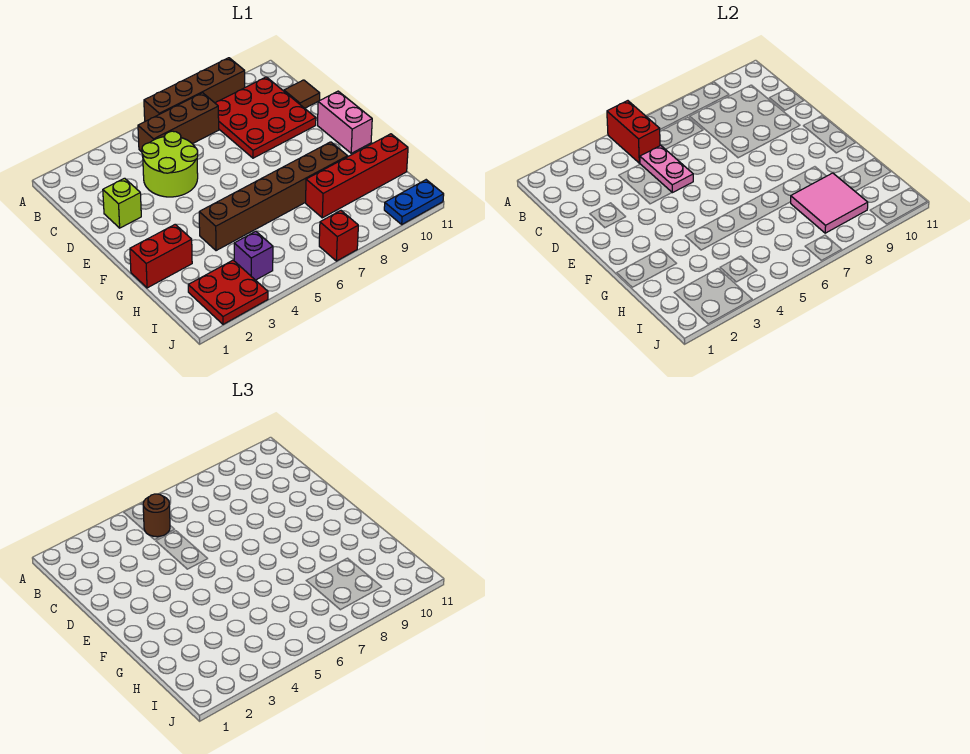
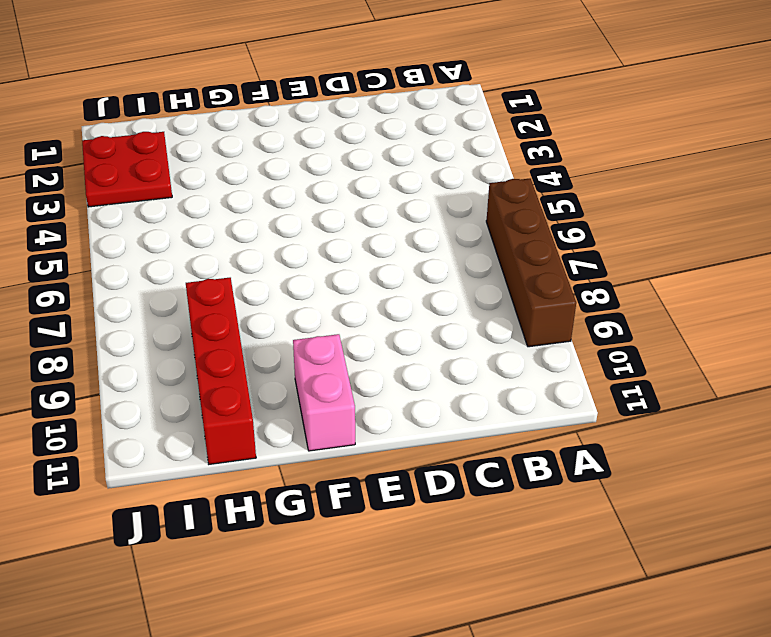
pink brick F10:F11 level 1 -> pink brick E11:F11 level 1
none -> brown brick B5:B7 level 1
none -> red plate B8:D10 level 1
none -> lime round brick C4:D5 level 1

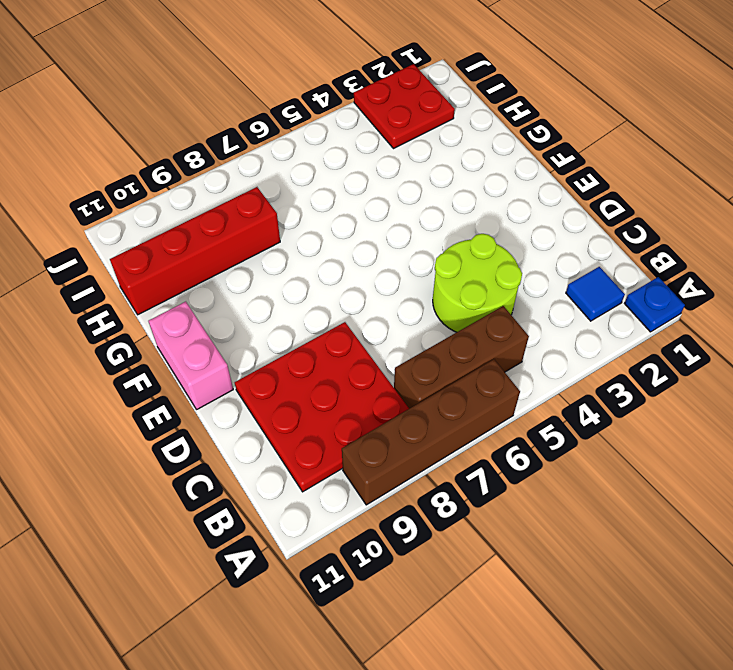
blue plate A1 level 1 -> none
blue tile B2 level 1 -> none
none -> brown tile C11 level 1
none -> lime brick D2 level 1
none -> red brick G1:G2 level 1

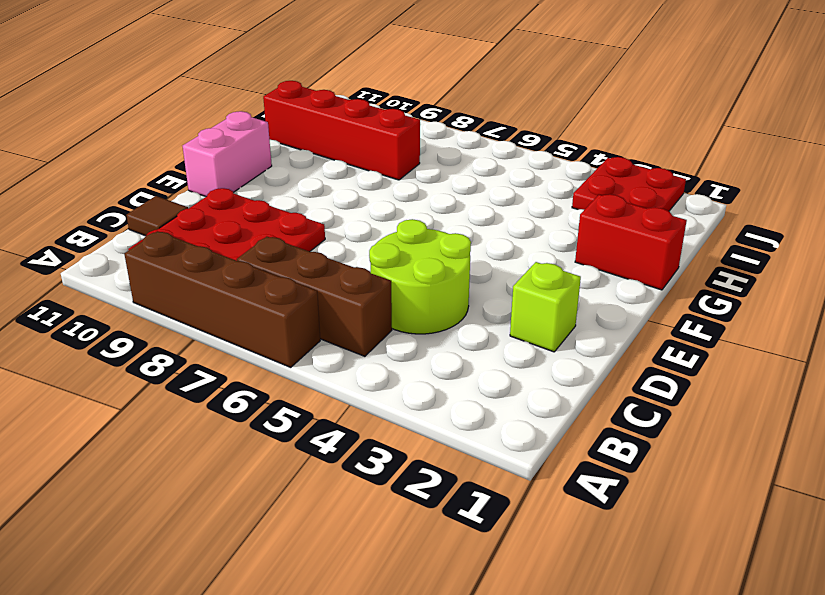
none -> brown brick G4:G9 level 1
none -> purple brick I4 level 1
none -> red brick J7 level 1

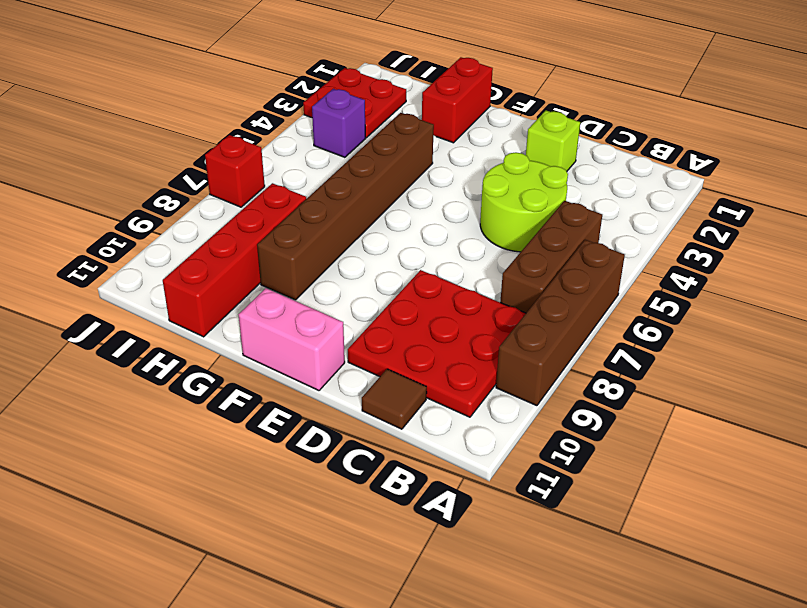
none -> blue plate J10:J11 level 1
none -> red brick A5:B5 level 2
none -> pink plate C5:D5 level 2

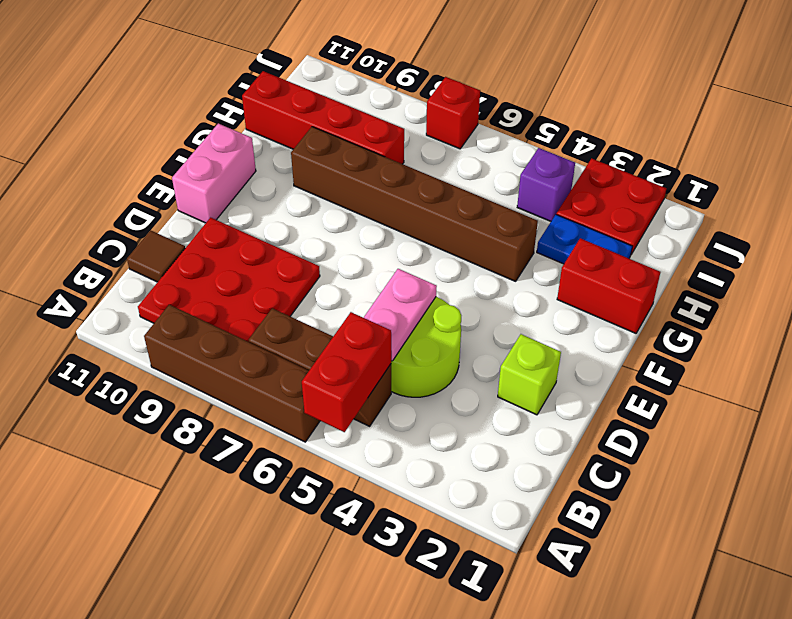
blue plate H2:H3 level 1 -> blue plate J10:J11 level 1
none -> pink tile H8:I9 level 2
none -> brown round brick B5 level 3

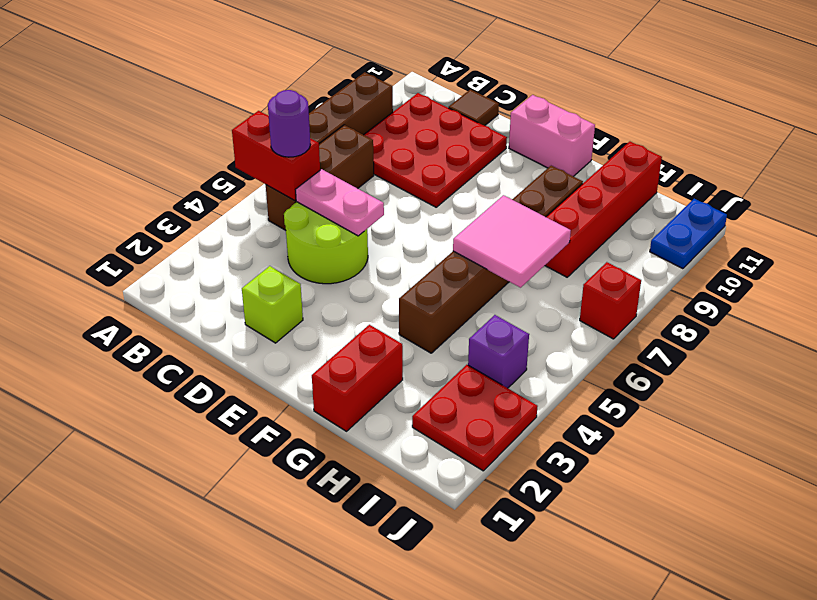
purple round brick B5 level 3 -> brown round brick B5 level 3
pink tile G6:H7 level 2 -> pink tile H8:I9 level 2

